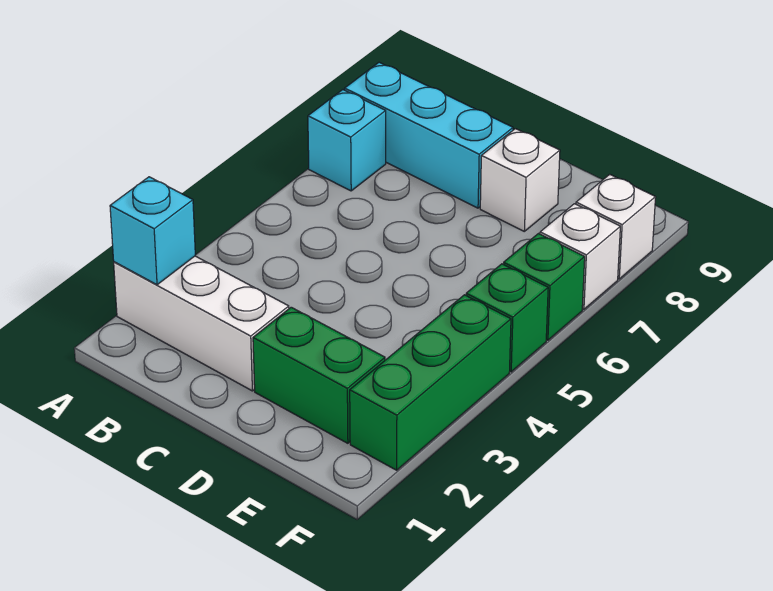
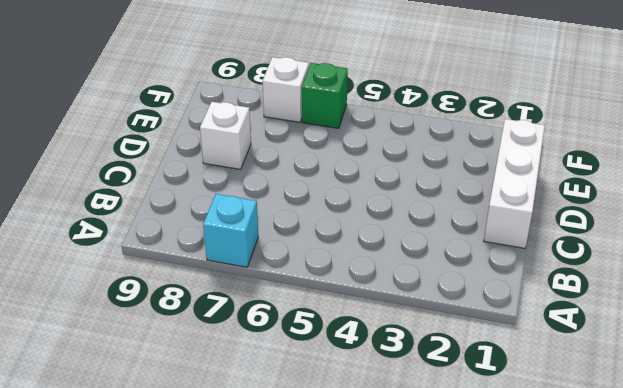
white brick C1:E1 level 1 -> white brick A2:C2 level 1
none -> cyan brick A8:C8 level 1
none -> green brick D2:E2 level 1

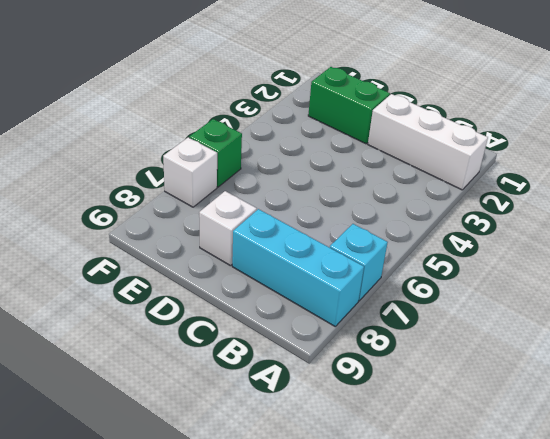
none -> green brick F2:F4 level 1
none -> green brick F5 level 1

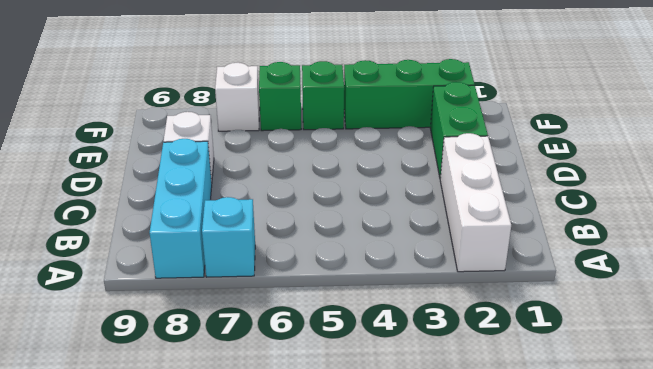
none -> white brick F8 level 1
none -> cyan brick A2 level 2

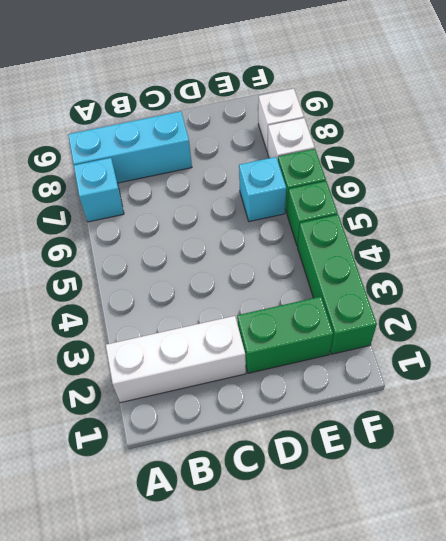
cyan brick E6 level 1 -> cyan brick A2 level 2
none -> white brick D8 level 1

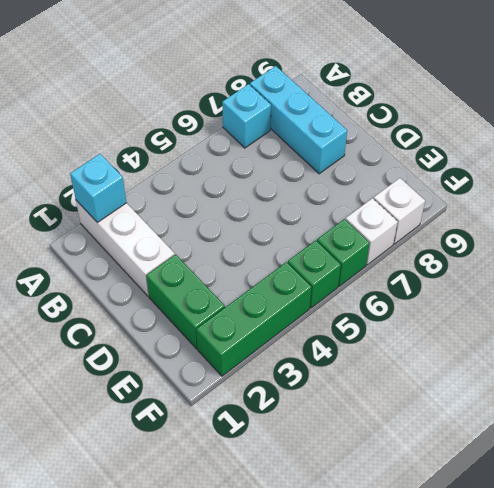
none -> white brick D8 level 1

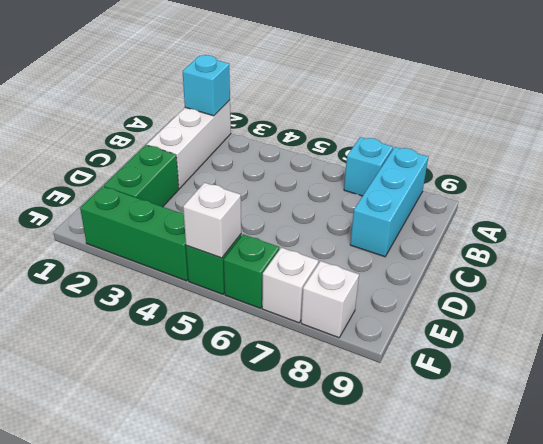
white brick F5 level 2 -> white brick D8 level 1

